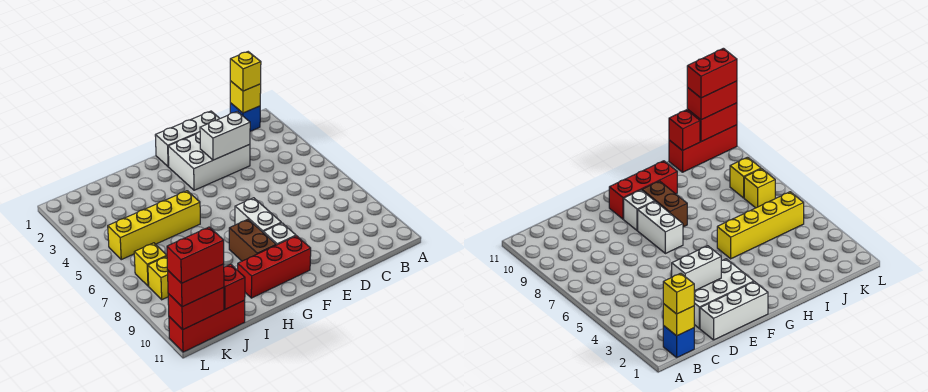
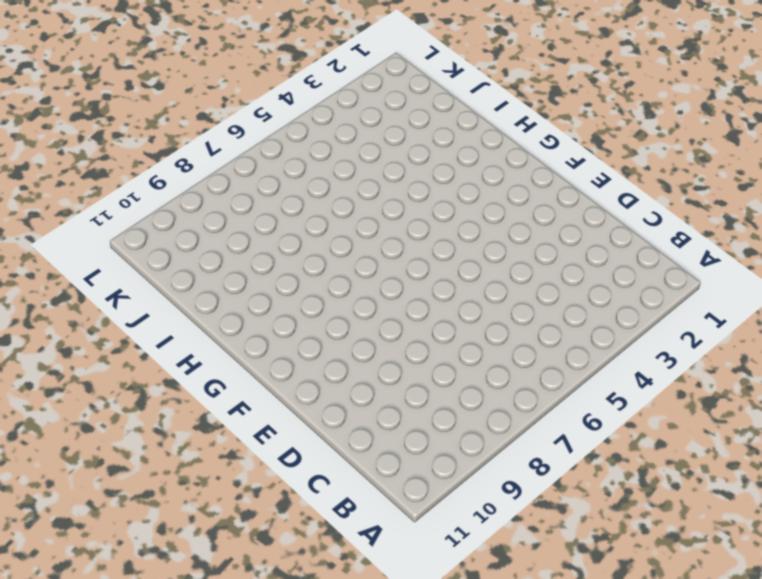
none -> blue brick B1 level 1
none -> white brick D1:F1 level 1
none -> white brick D2:F3 level 1

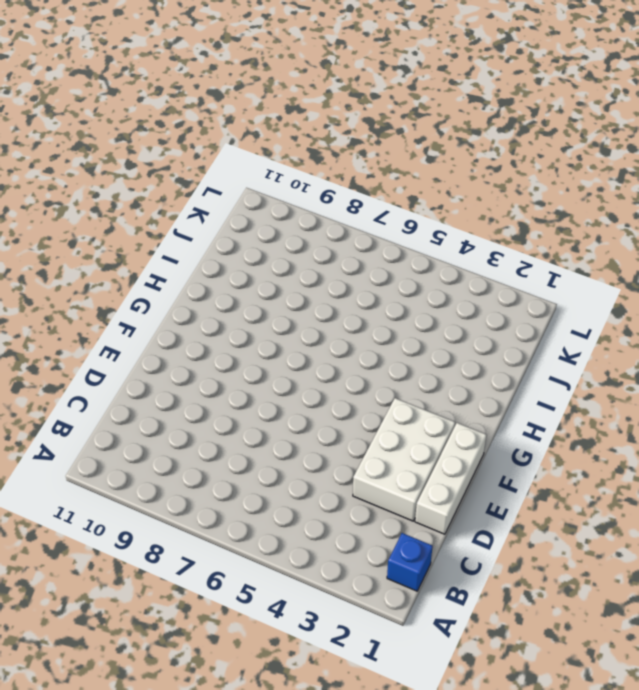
none -> white brick F7:F8 level 1
none -> white brick F9 level 1
none -> red brick F10:H10 level 1

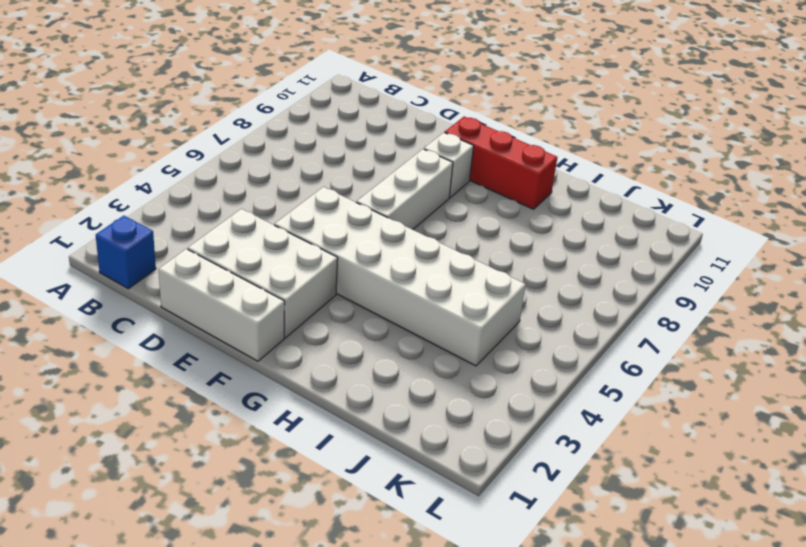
white brick E4:J5 level 1 -> yellow brick H5:K5 level 1
white brick F6:F8 level 1 -> white brick F7:F8 level 1
none -> brown brick G8:G9 level 1
none -> red brick J11:L11 level 1
none -> yellow brick K7 level 1

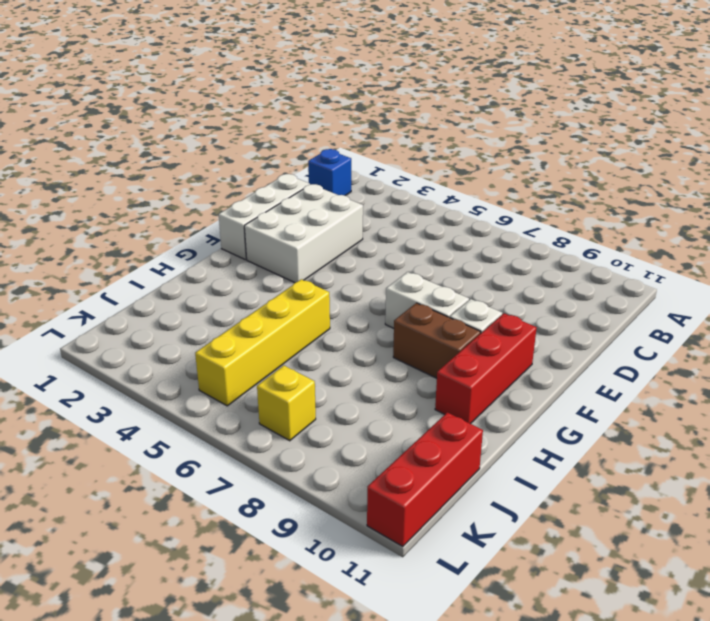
none -> yellow brick K8 level 1
none -> yellow brick B1 level 2
none -> white brick D3:E3 level 2

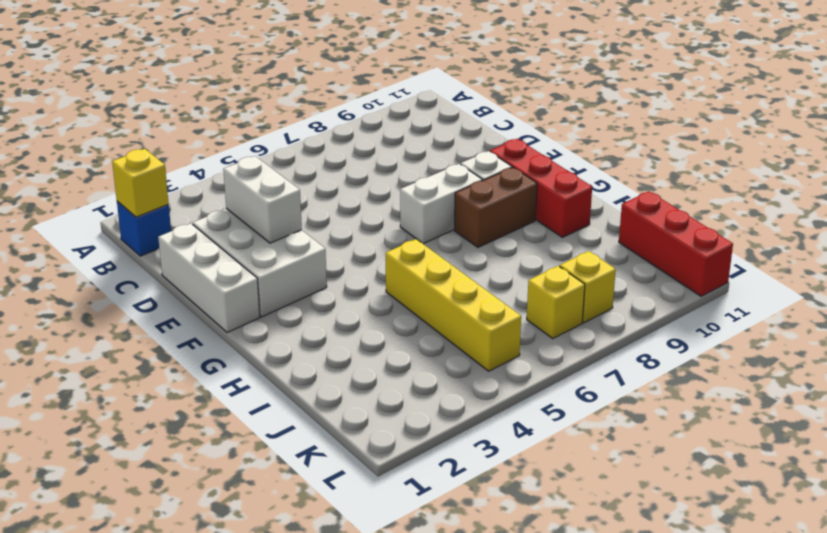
none -> red brick J11 level 2
none -> red brick K11:L11 level 2
none -> yellow brick B1 level 3

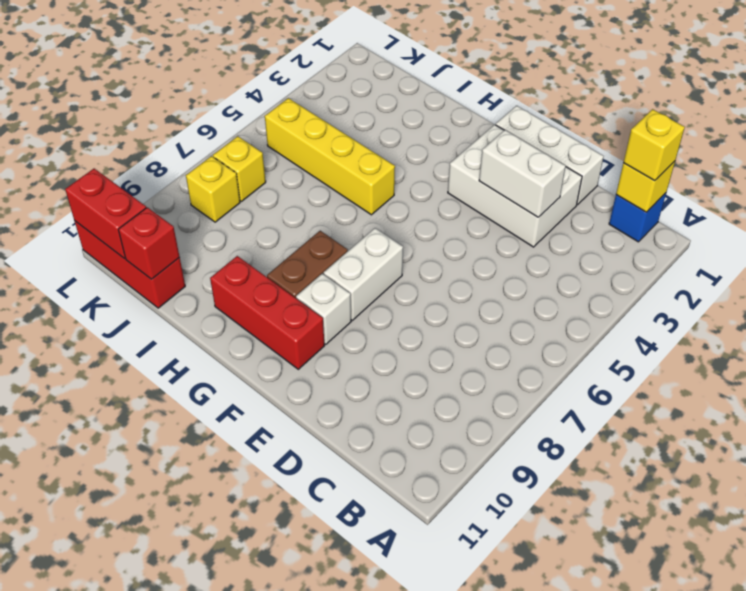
none -> red brick K11:L11 level 3
none -> red brick K11:L11 level 4

